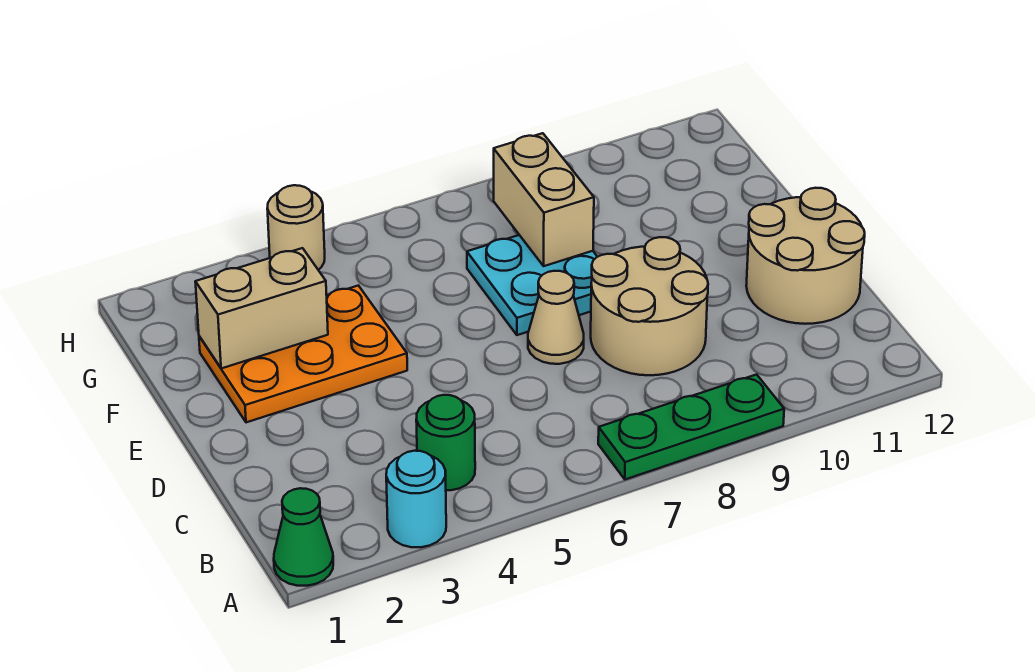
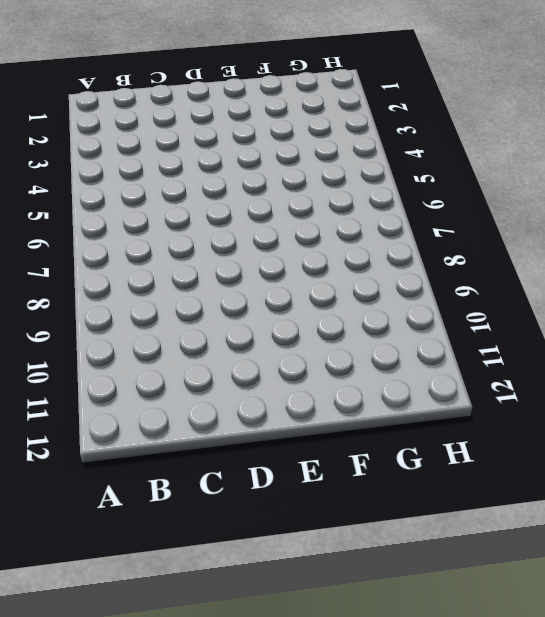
none -> green cone A1 level 1
none -> cyan round brick A3 level 1
none -> green plate A7:A9 level 1

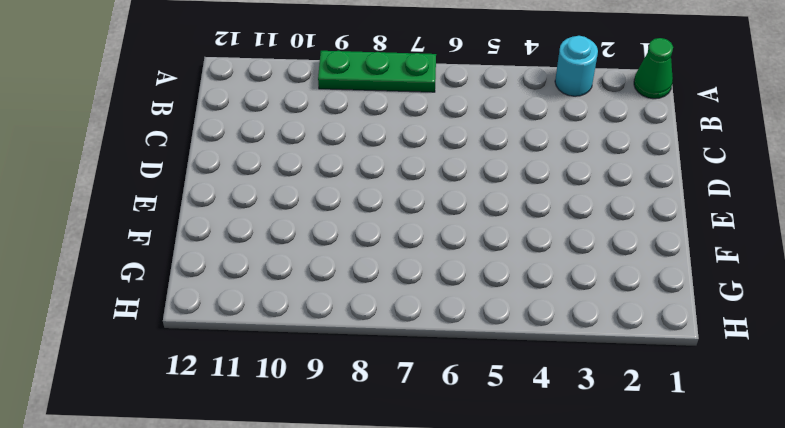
none -> green round brick B4 level 1
none -> tan round brick C8:D9 level 1
none -> tan round brick C11:D12 level 1

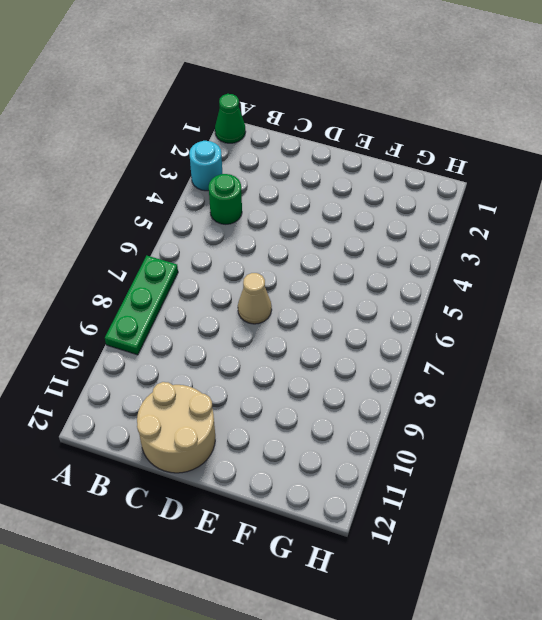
none -> tan round brick C8:D9 level 1
none -> orange plate E2:F4 level 1
none -> cyan plate E7:F8 level 1

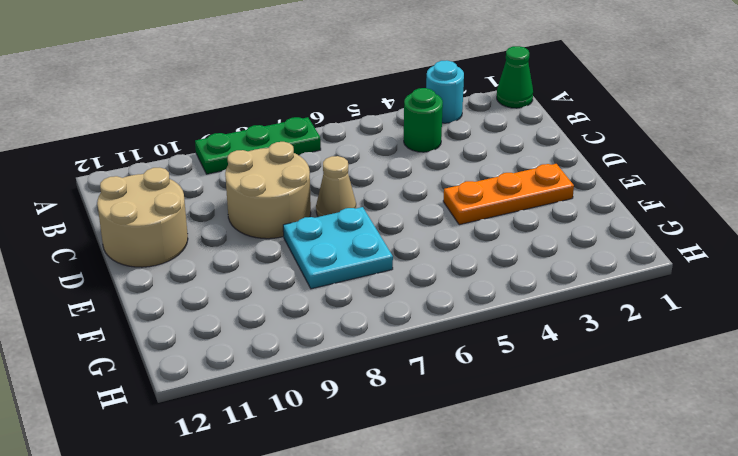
orange plate E2:E4 level 1 -> orange plate E2:F4 level 1
none -> tan round brick H4 level 1
none -> tan brick F2:F3 level 2
none -> tan brick F8:G8 level 2

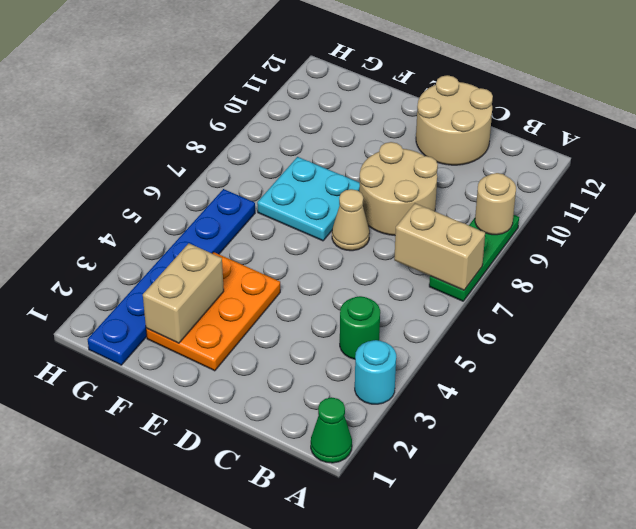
tan brick A7:B7 level 2 -> tan brick F8:G8 level 2
tan round brick A9 level 2 -> tan round brick H4 level 1
blue plate G1:G6 level 1 -> none

